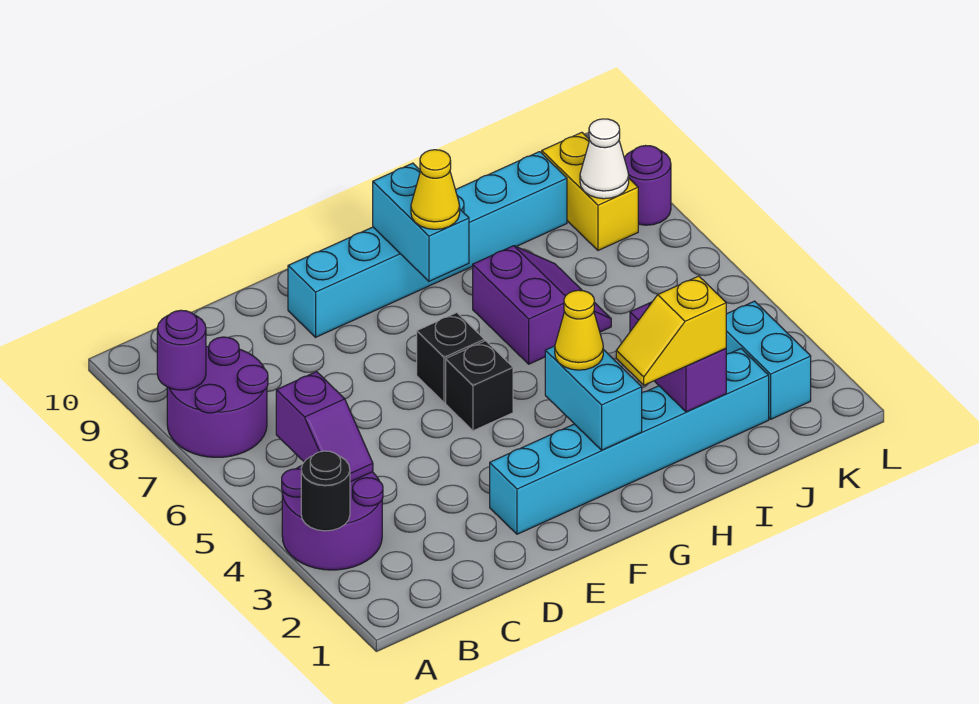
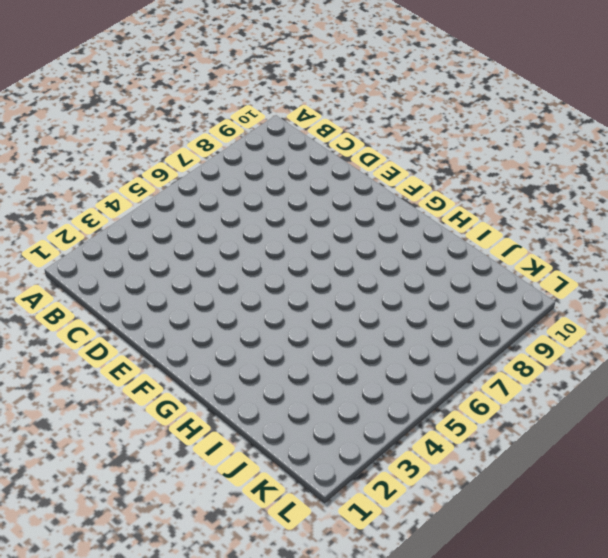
none -> purple round brick A3:B4 level 1
none -> purple round brick A7:B8 level 1
none -> cyan brick E2:J2 level 1

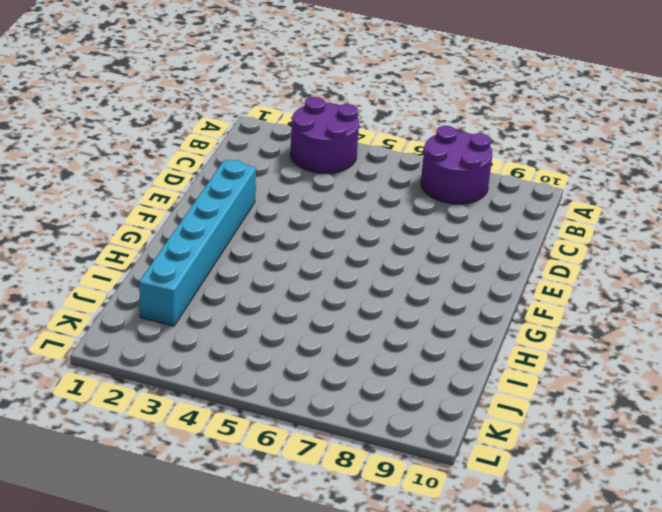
none -> cyan brick E9:J9 level 1
none -> black brick F5 level 1
none -> black brick F6 level 1

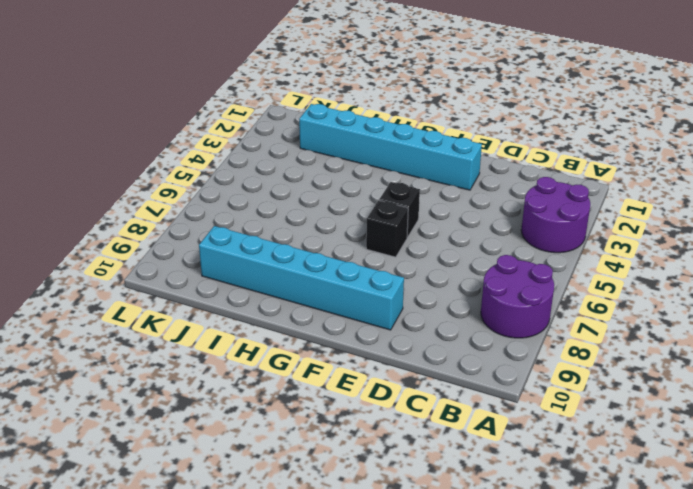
none -> purple slope H6:I7 level 1 top H
none -> cyan brick K2:K3 level 1
none -> yellow brick K8:K9 level 1

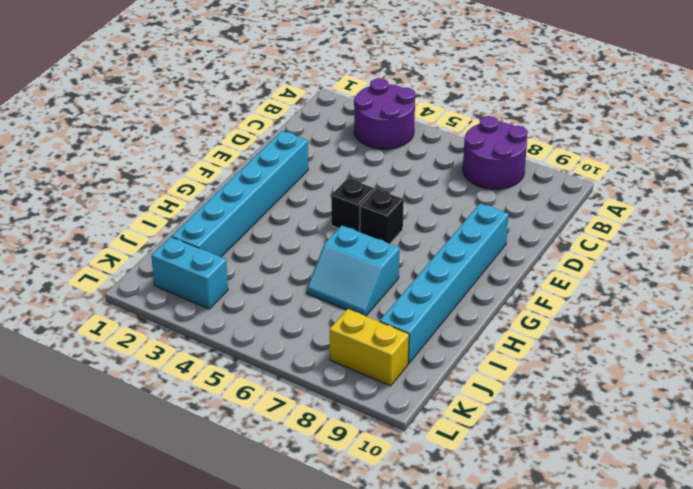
cyan slope H6:I7 level 1 top H -> purple slope H6:I7 level 1 top H
none -> purple round brick L8 level 1
none -> black round brick A3 level 2
none -> purple round brick A8 level 2

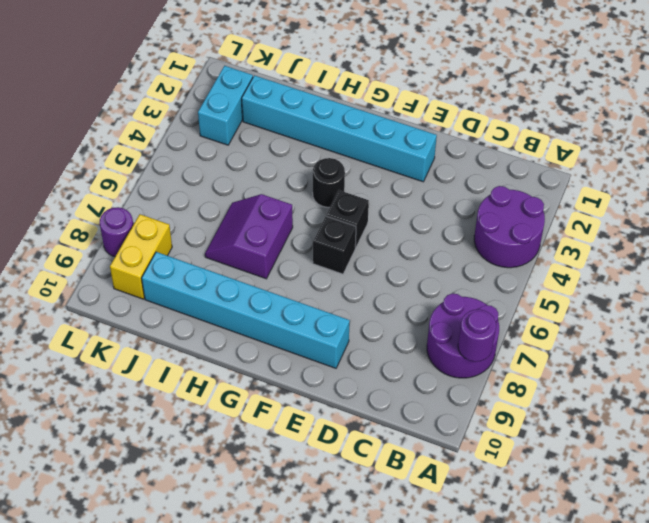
black round brick G4 level 1 -> black round brick A3 level 2
none -> purple slope B4:B5 level 2 top 5
none -> cyan brick G2:G3 level 2
none -> cyan brick G8:G9 level 2

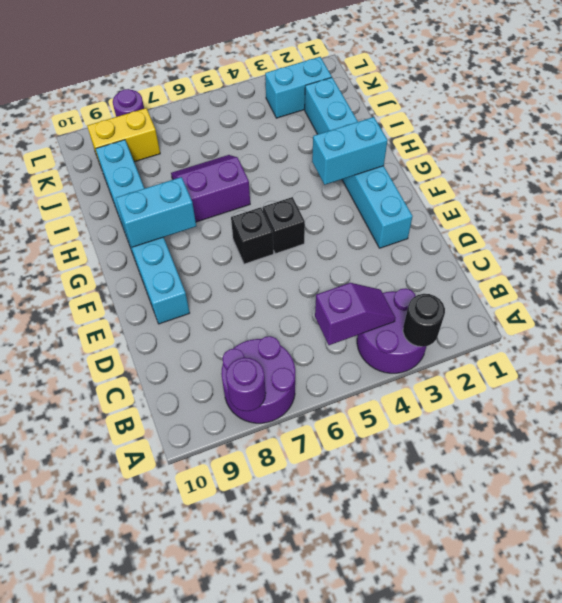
none -> purple brick I2:I3 level 2
none -> white cone K8 level 2
none -> yellow cone G3 level 3

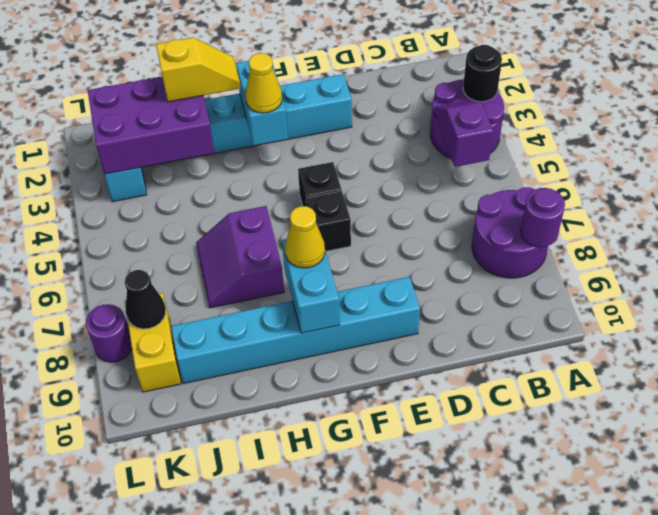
purple brick I2:K3 level 2 -> purple brick I2:I3 level 2
black cone K8 level 2 -> white cone K8 level 2

